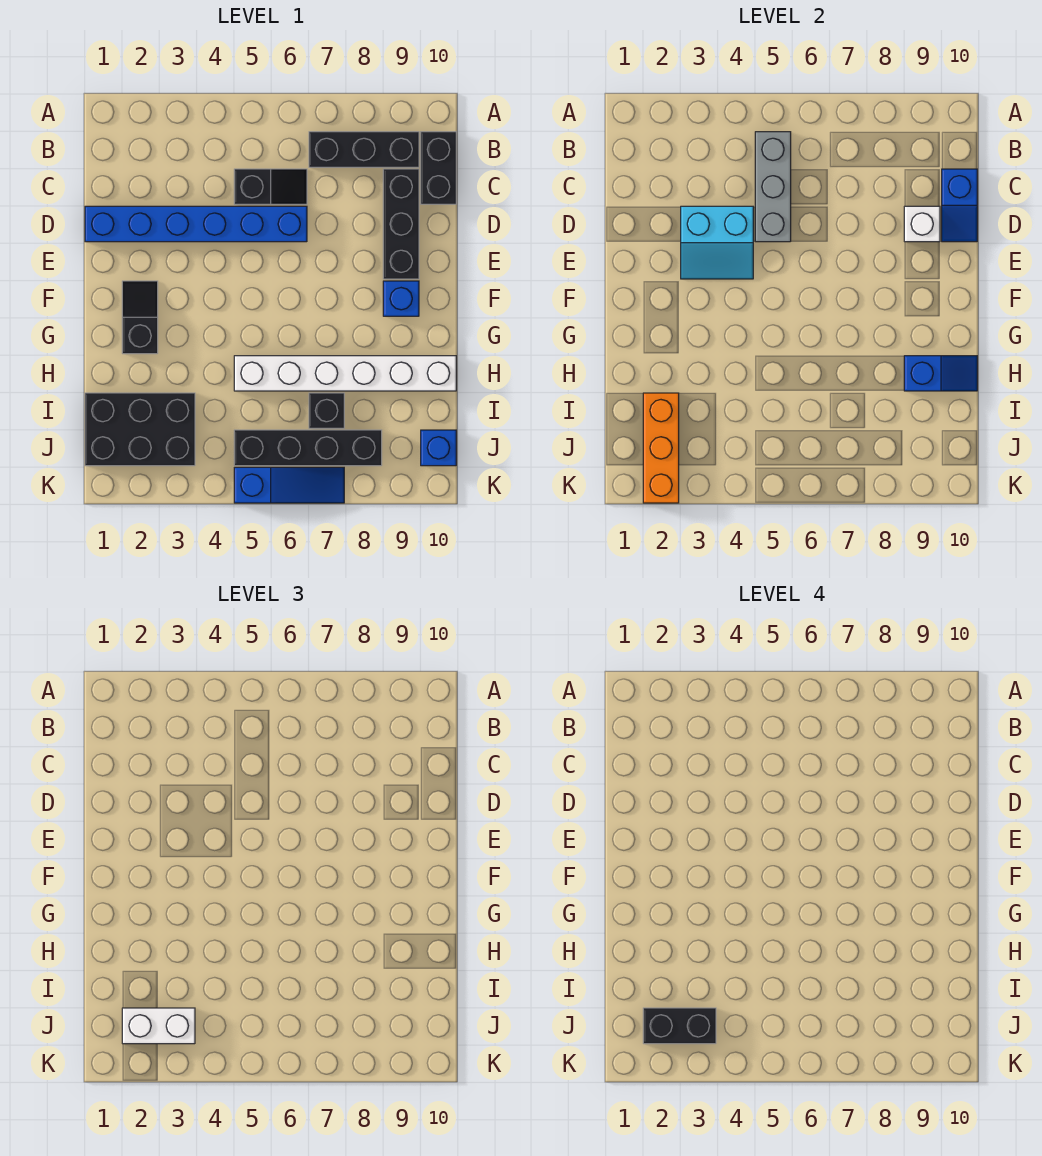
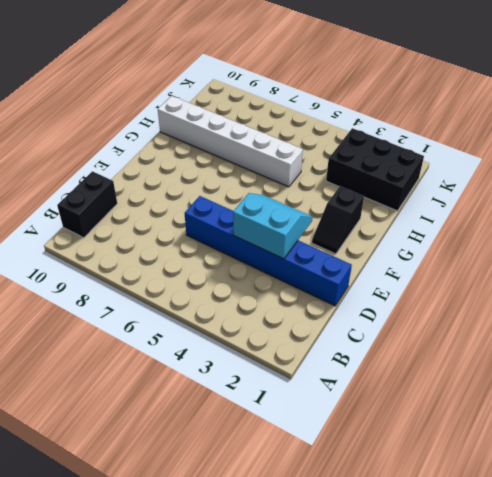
none -> black brick B7:B9 level 1
none -> black slope C5:C6 level 1 top 5
none -> black brick C9:E9 level 1

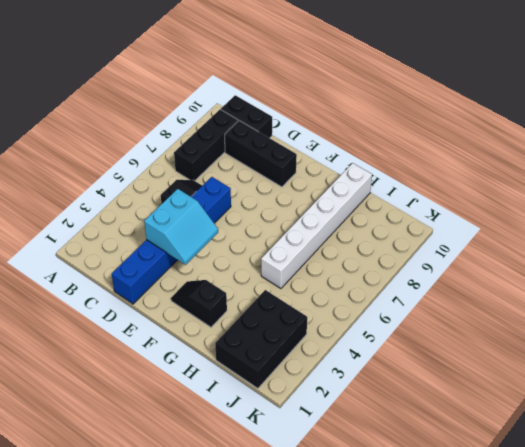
none -> blue brick F9 level 1
none -> black brick I7 level 1
none -> black brick J5:J8 level 1

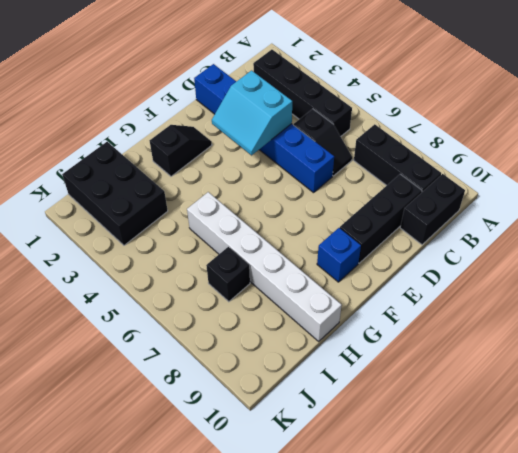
black brick B2:B5 level 1 -> black brick J5:J8 level 1
none -> blue brick J10 level 1
none -> blue slope K5:K7 level 1 top 5
none -> grey brick B5:D5 level 2

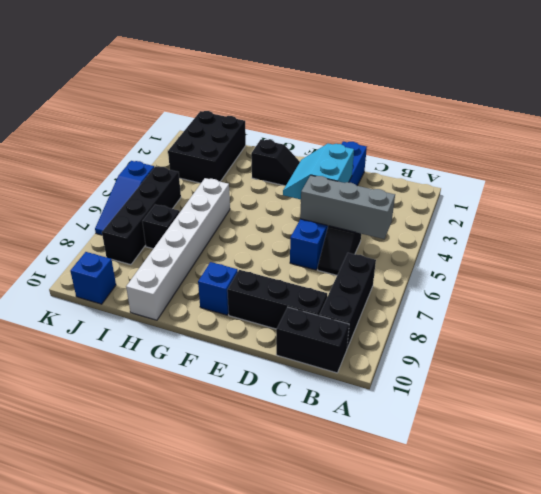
none -> blue slope C10:D10 level 2 top C
none -> white brick D9 level 2
none -> blue slope H9:H10 level 2 top 9

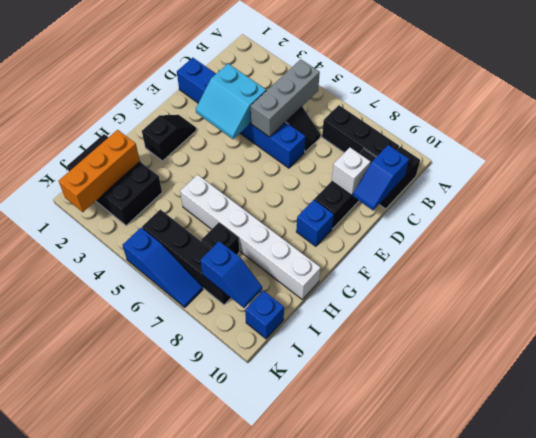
blue slope J8:J9 level 2 top 8 -> blue slope H9:H10 level 2 top 9
none -> white brick J2:J3 level 3
none -> black brick J2:J3 level 4

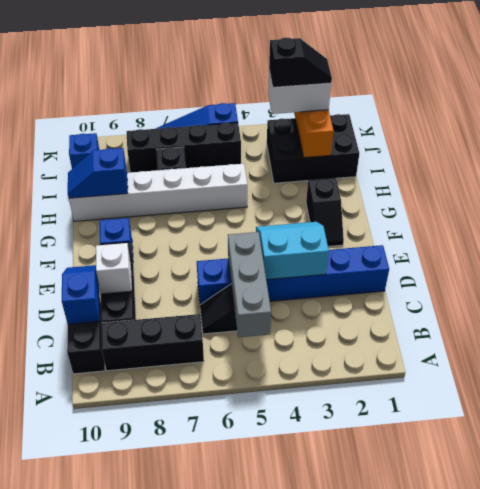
black slope J2:J3 level 4 top 3 -> black brick J2:J3 level 4

